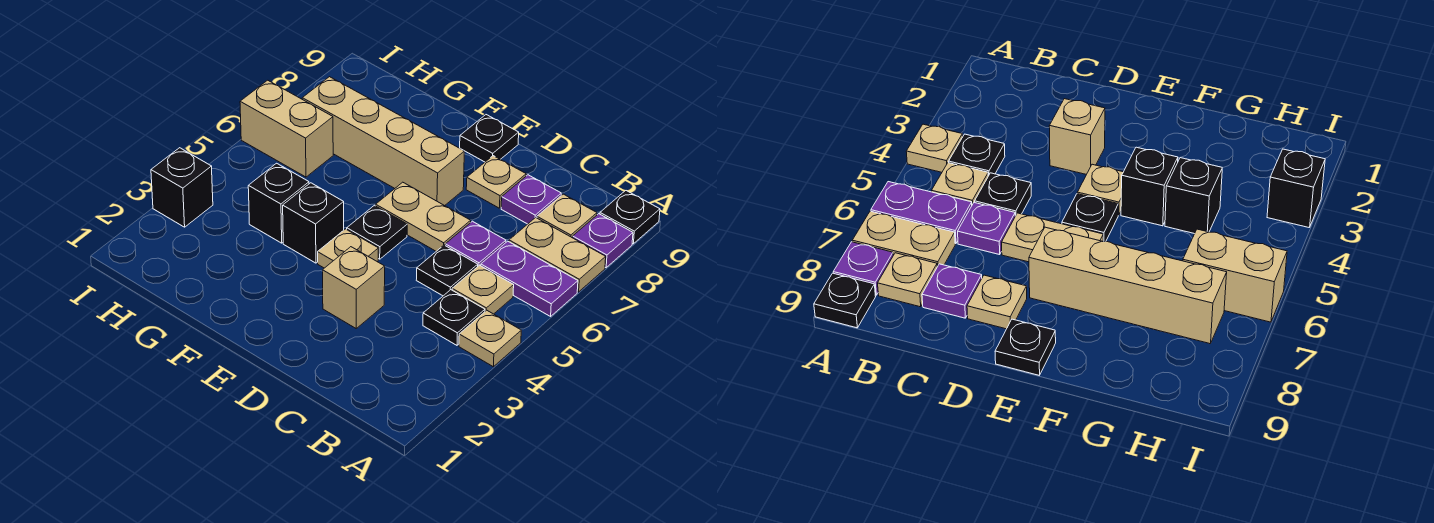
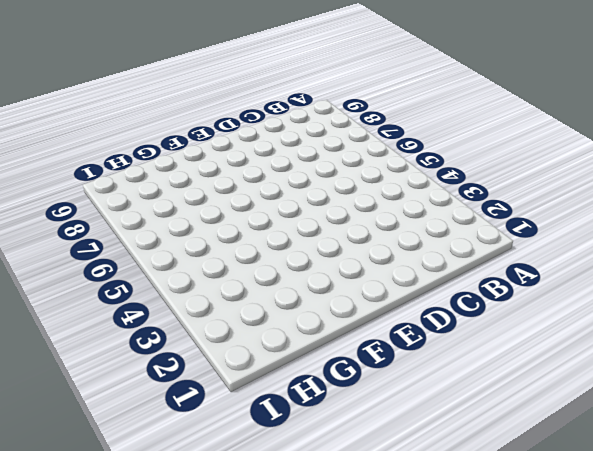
none -> tan plate A4 level 1
none -> purple plate A6:B6 level 1
none -> tan plate A7:B7 level 1

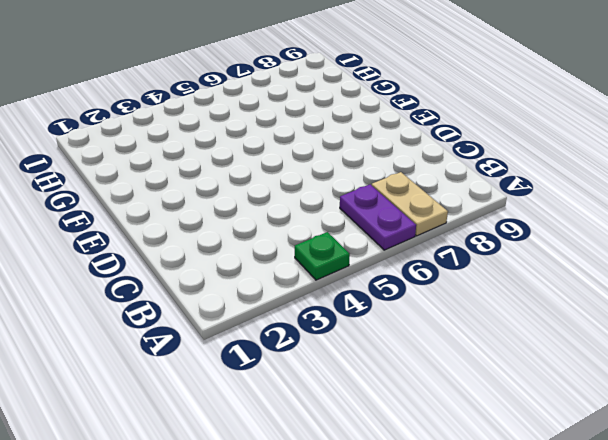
green plate A4 level 1 -> tan plate A4 level 1
none -> purple plate A8 level 1
none -> black plate A9 level 1
none -> black plate B4 level 1

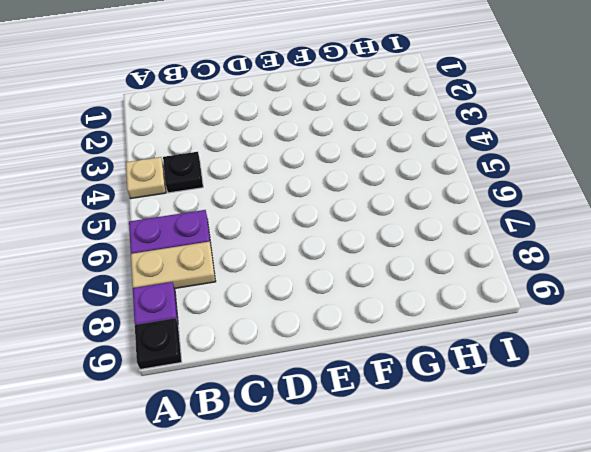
none -> tan plate B5 level 1
none -> tan plate B8 level 1
none -> black plate C5 level 1

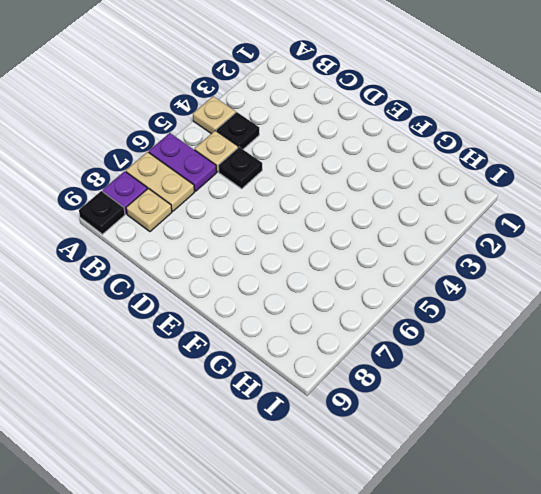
none -> purple plate C6 level 1
none -> purple plate C8 level 1
none -> tan brick D3 level 1

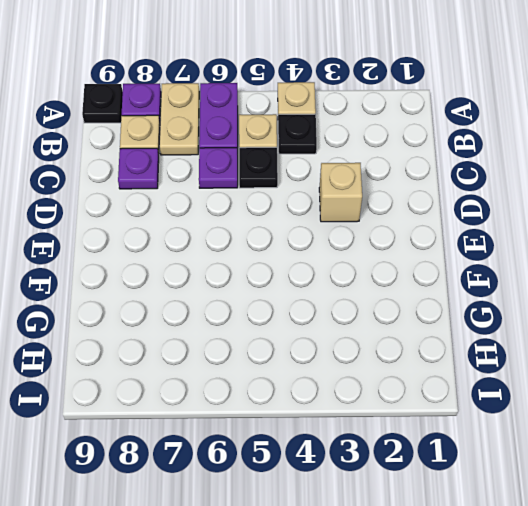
none -> tan plate D6:E6 level 1
none -> tan plate D8 level 1
none -> tan plate E4 level 1

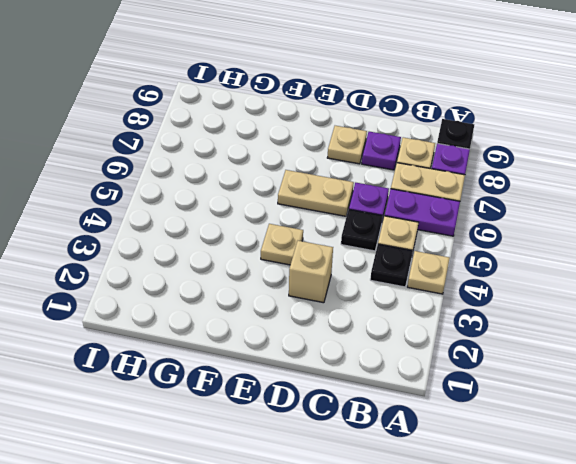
none -> black plate E5 level 1
none -> tan brick E7:H7 level 1
none -> black plate E9 level 1

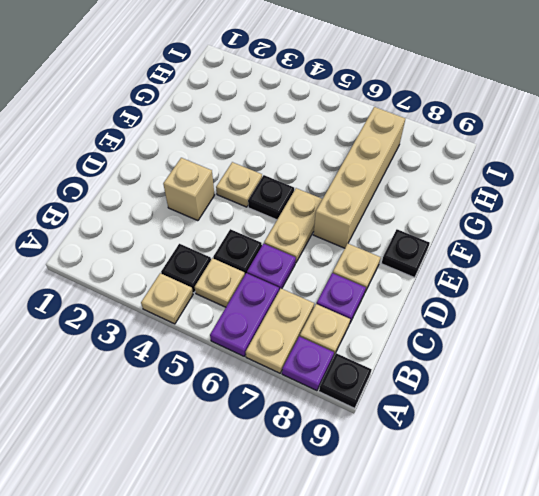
none -> black brick F4 level 1
none -> black brick G4 level 1
none -> tan brick H6:I6 level 1

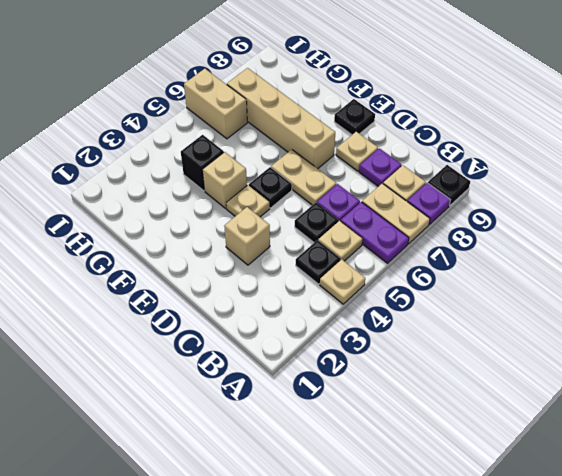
tan brick F4 level 1 -> black brick F4 level 1
none -> black brick I3 level 1

